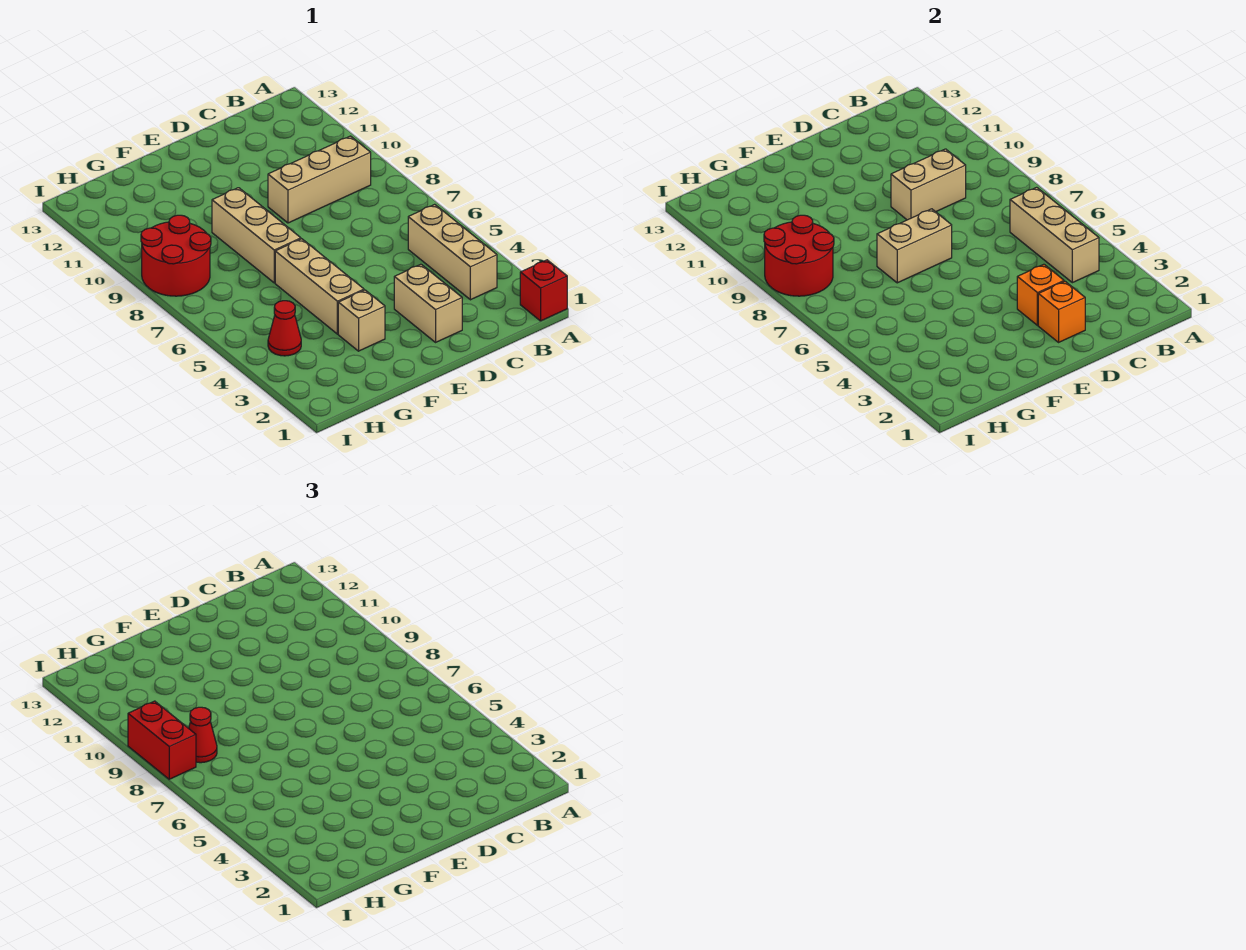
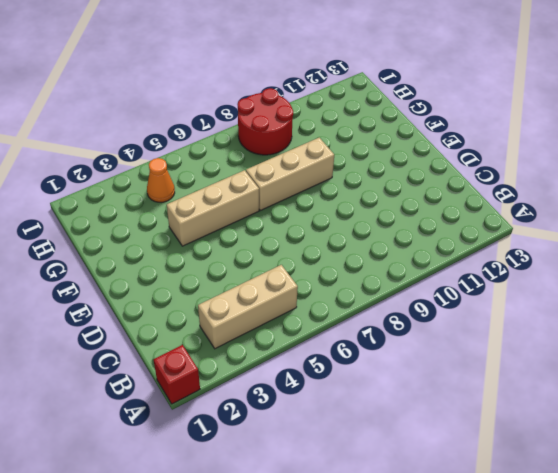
orange cone H4 level 1 -> red cone H4 level 1
none -> tan brick B9:D9 level 1
none -> tan brick D2:D3 level 1
none -> tan brick F3 level 1

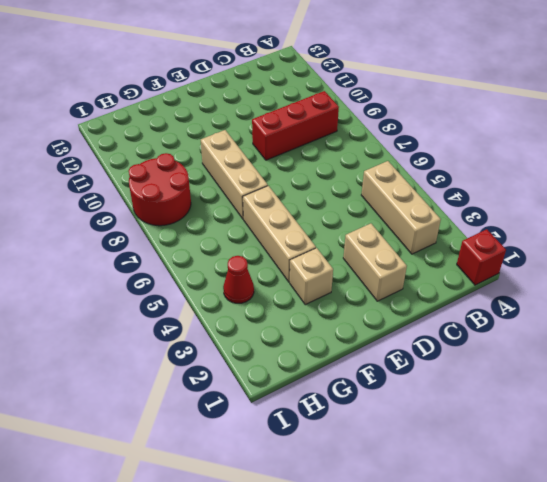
red brick B9:D9 level 1 -> tan brick B9:D9 level 1
none -> tan brick B4:B6 level 2
none -> tan brick C9:D9 level 2
none -> orange brick D2 level 2

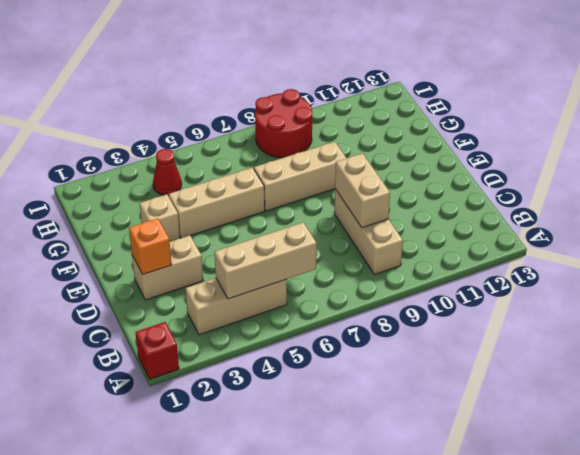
none -> orange brick D3 level 2
none -> tan brick E7:F7 level 2
none -> red round brick H8:I9 level 2

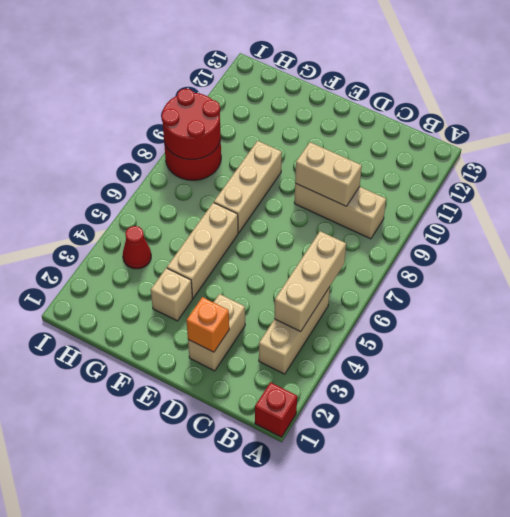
none -> orange brick D3 level 2
none -> tan brick E7:F7 level 2
none -> red cone H8 level 3

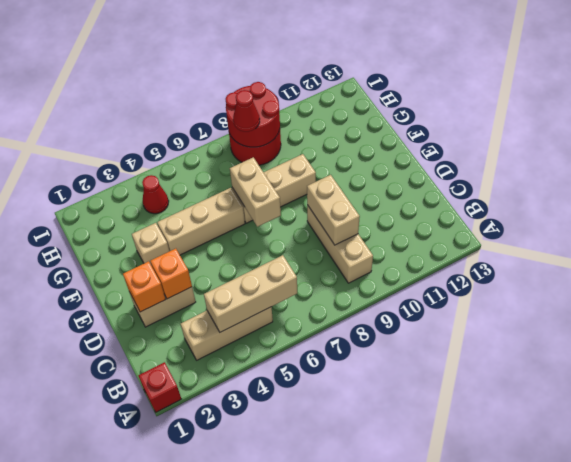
none -> red brick I8:I9 level 3

